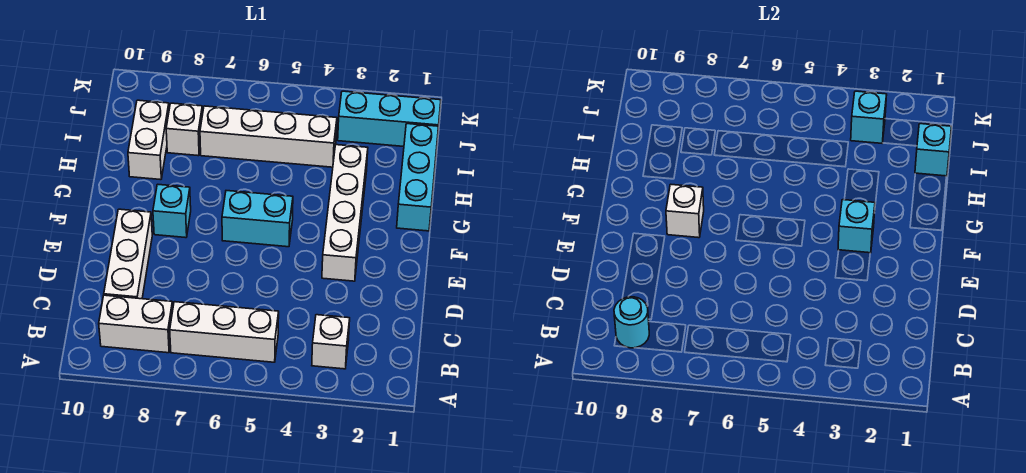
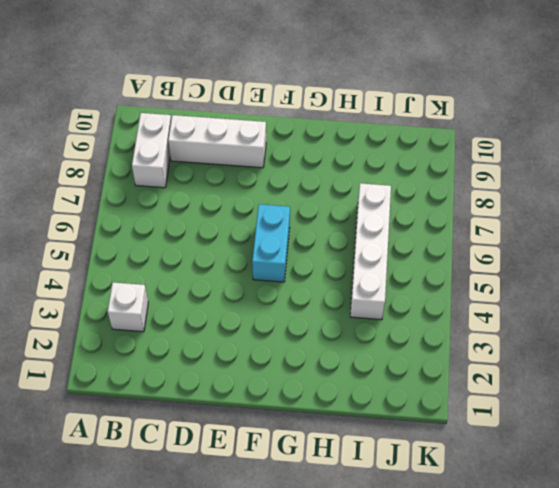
none -> white brick B5:B7 level 1
none -> white brick E3:H3 level 1
none -> cyan brick F8 level 1

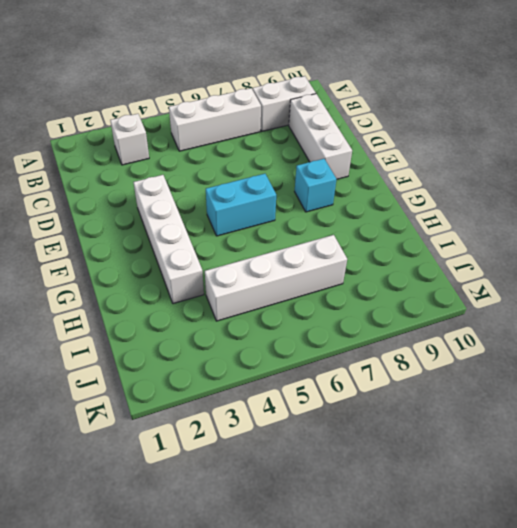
none -> cyan brick G1:I1 level 1
none -> white brick H9:I9 level 1
none -> white brick I8 level 1

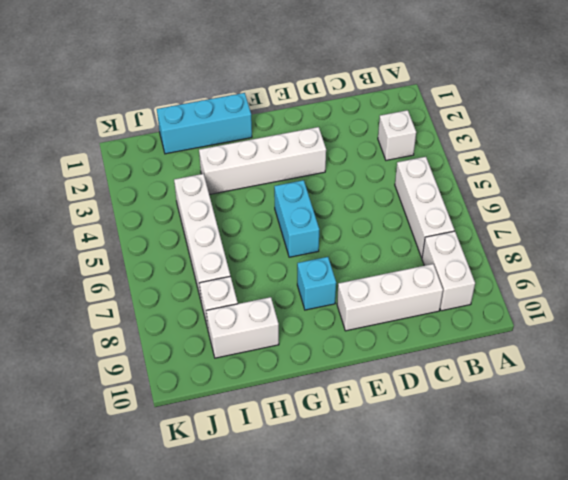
none -> cyan brick J1:J3 level 1
none -> cyan round brick B9 level 2
none -> cyan brick F3 level 2

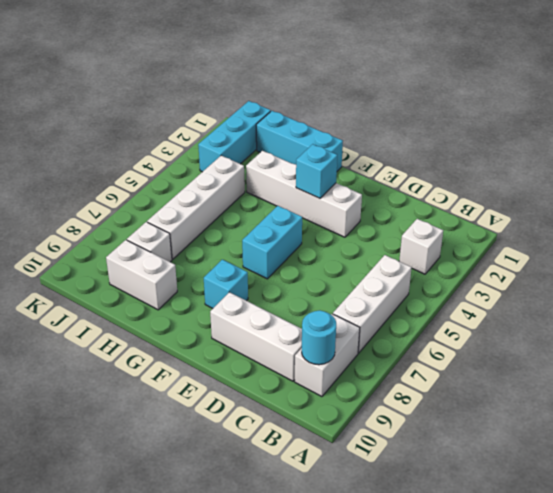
none -> white brick F8 level 2
none -> cyan brick I1 level 2
none -> cyan brick J3 level 2

